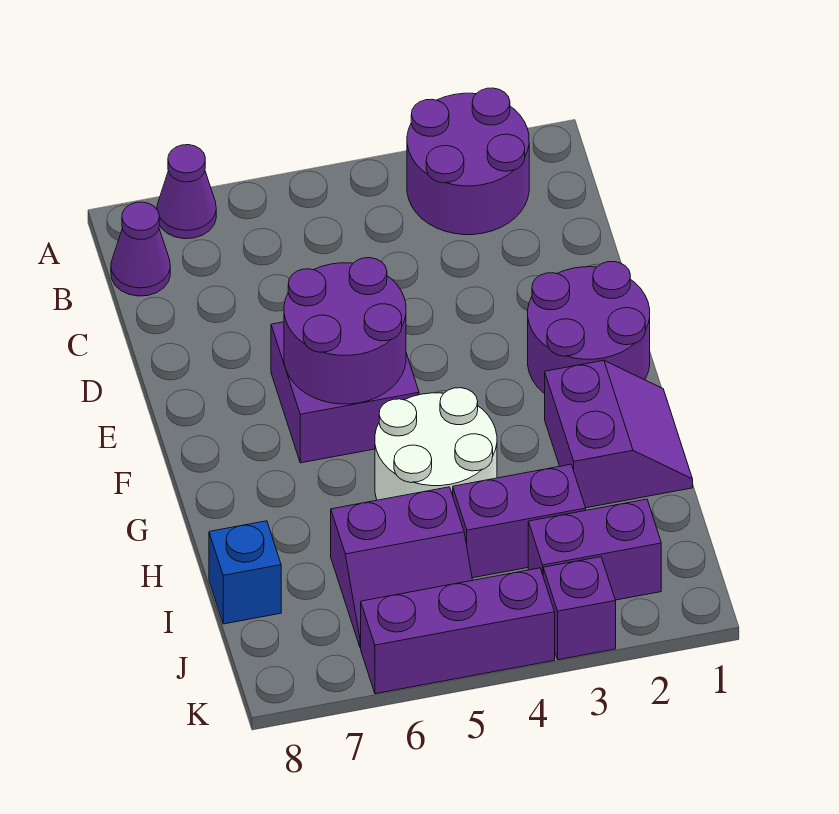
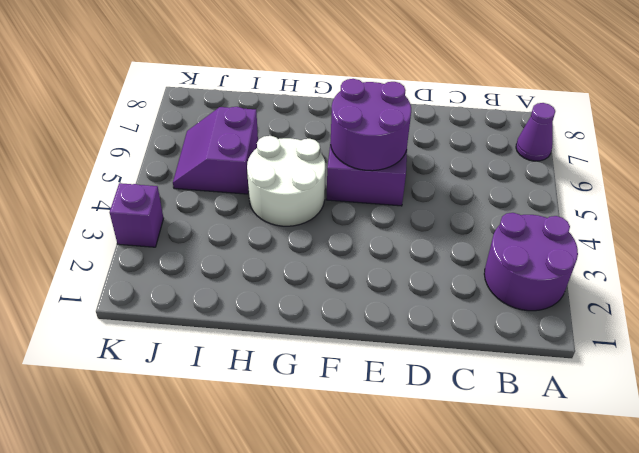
none -> purple cone B8 level 1
none -> purple round brick E1:F2 level 1
none -> purple slope G1:H2 level 1 top 2

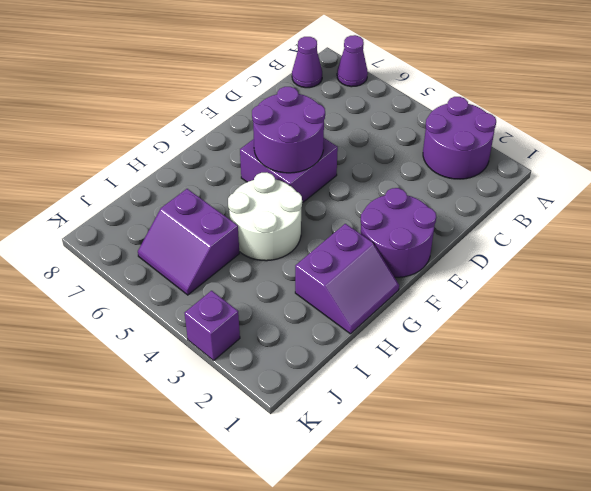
none -> purple brick I3:I4 level 1
none -> blue brick I8 level 1
none -> purple brick J2:J3 level 1

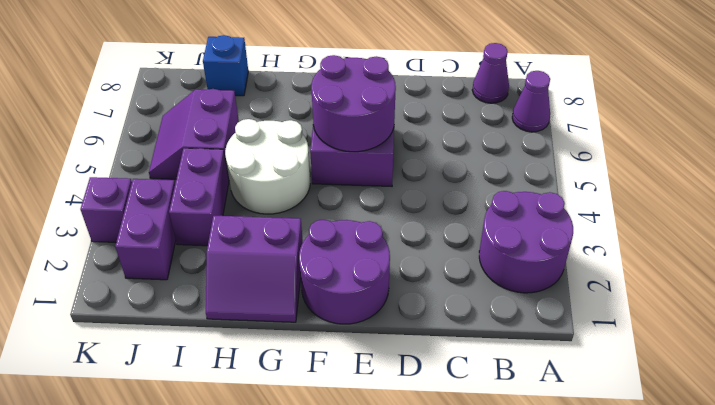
none -> purple brick K4:K6 level 1

